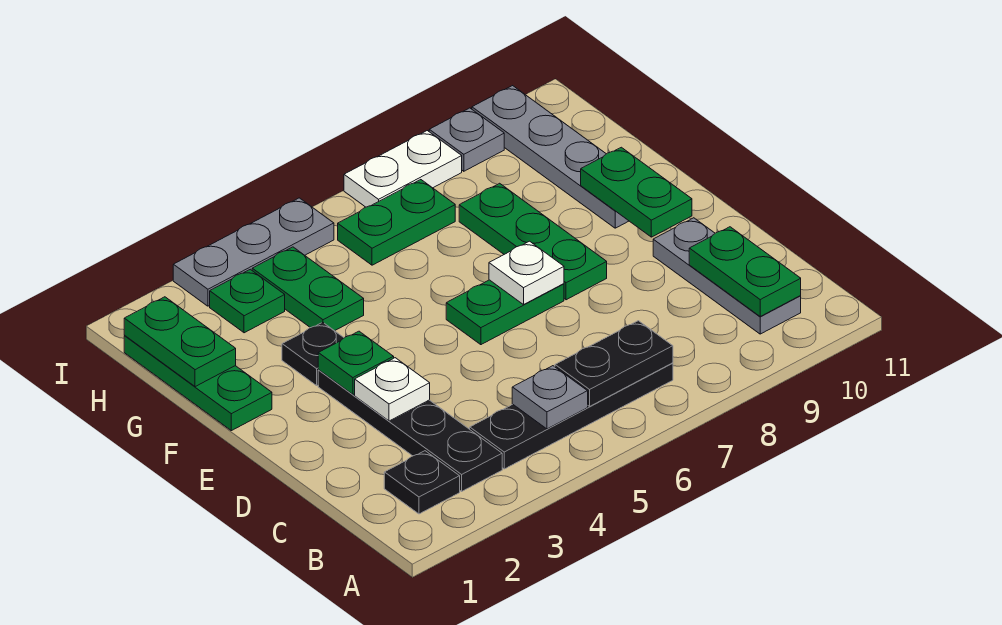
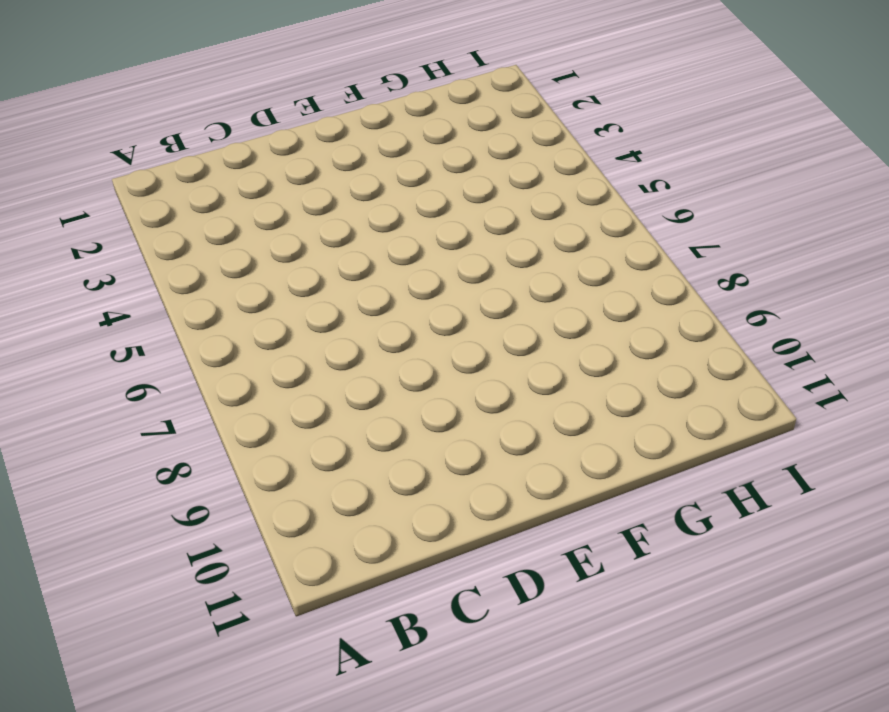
none -> black plate B2 level 1
none -> black plate B3:E3 level 1
none -> black plate B4:B7 level 1

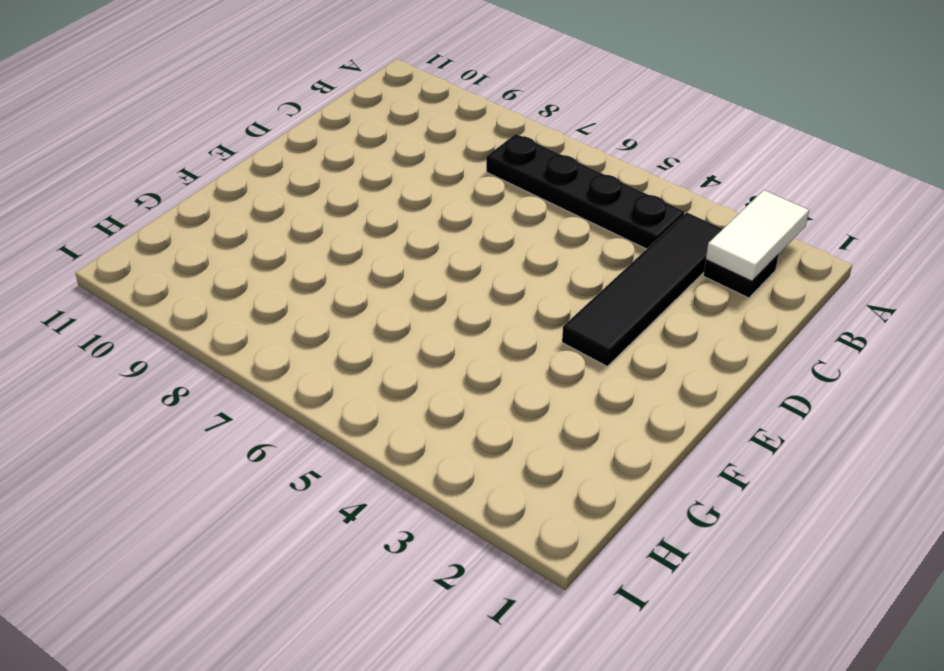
white tile A2:B2 level 2 -> none
black tile B3:E3 level 1 -> black plate B3:E3 level 1
none -> grey plate B10:D10 level 1
none -> green plate E6:E7 level 1
none -> green plate E8:G8 level 1

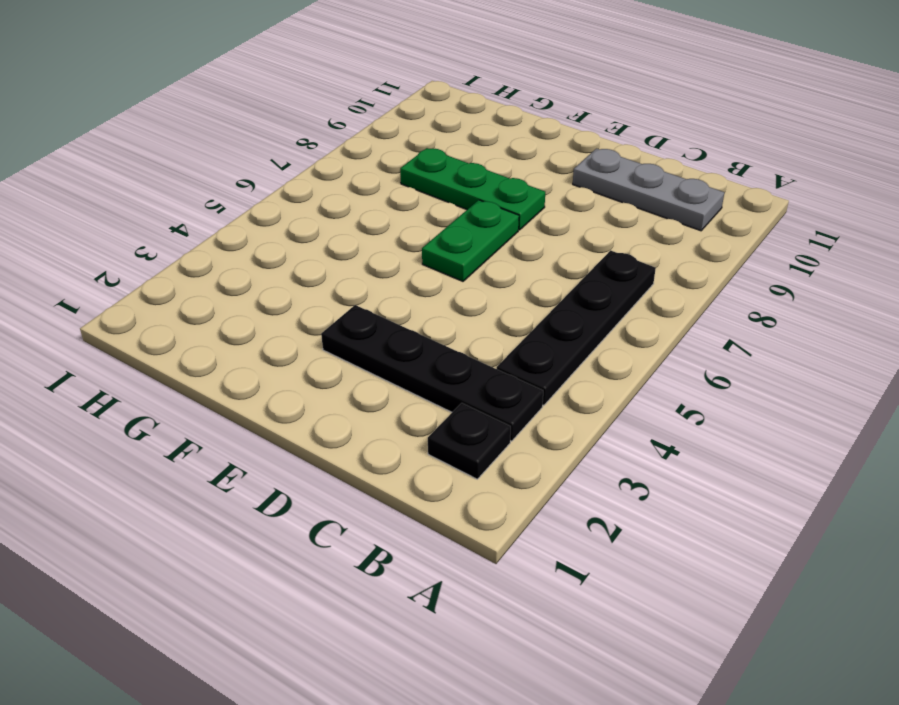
none -> green plate F1:H1 level 1
none -> black plate F3 level 1
none -> grey plate F10:I10 level 1

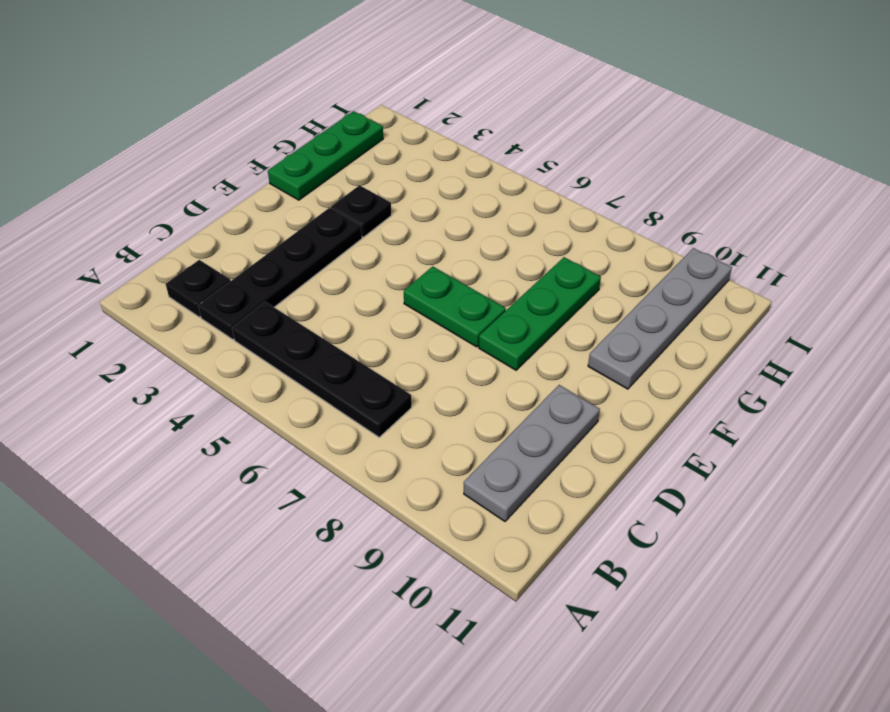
none -> green plate G4:H4 level 1
none -> green plate H3 level 1
none -> green plate H6:H7 level 1

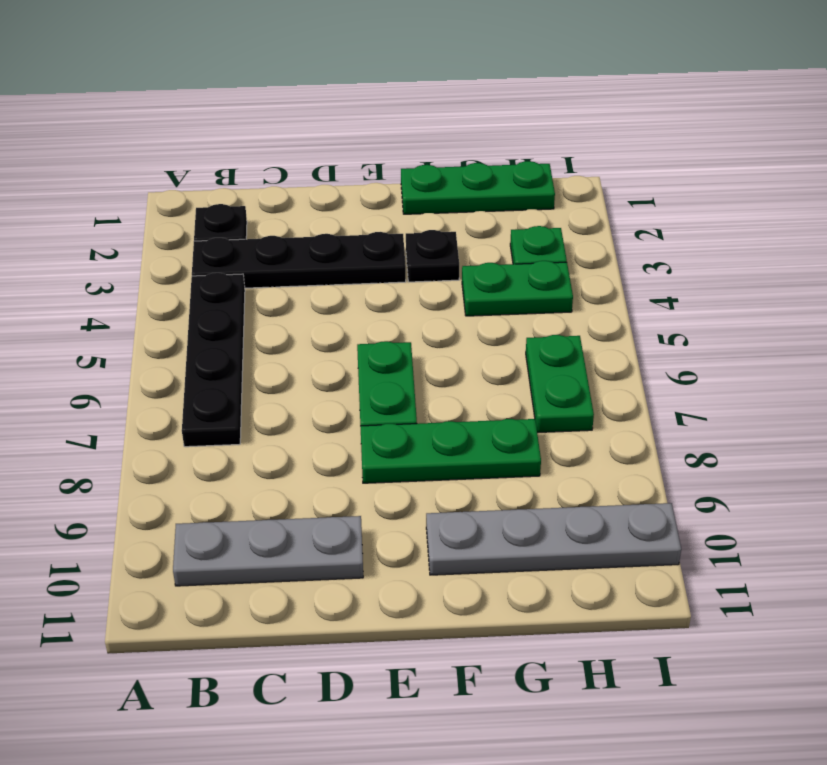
none -> grey plate I3:I5 level 1
none -> white plate I7:I8 level 1
none -> grey plate I9 level 1

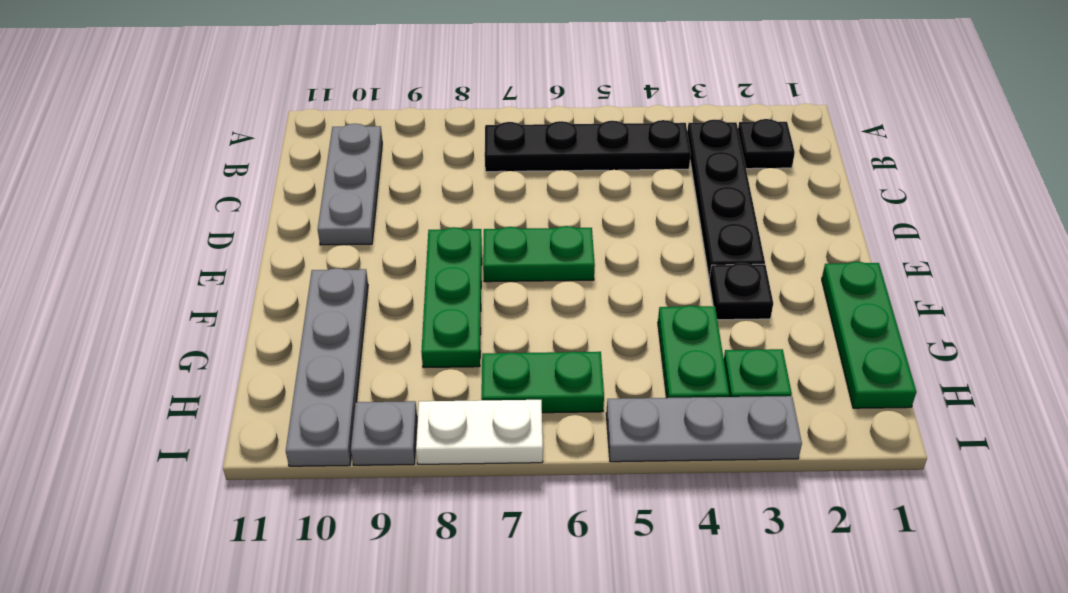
none -> grey plate B5 level 2
none -> black plate B6:B7 level 2
none -> green plate B10:C10 level 2

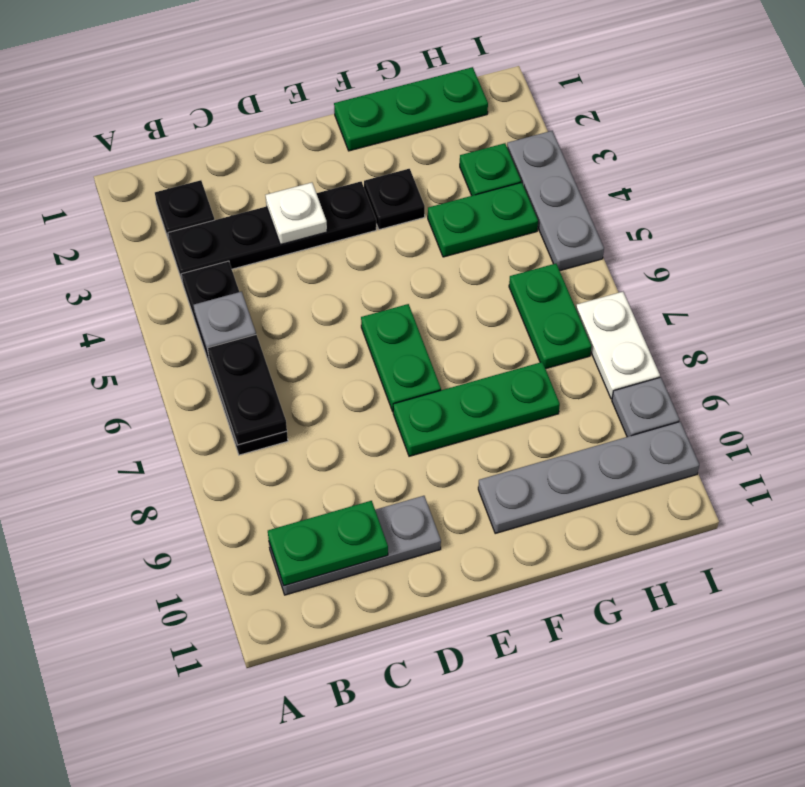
none -> green plate E3 level 2
none -> white plate E7 level 2
none -> green plate E10:F10 level 2

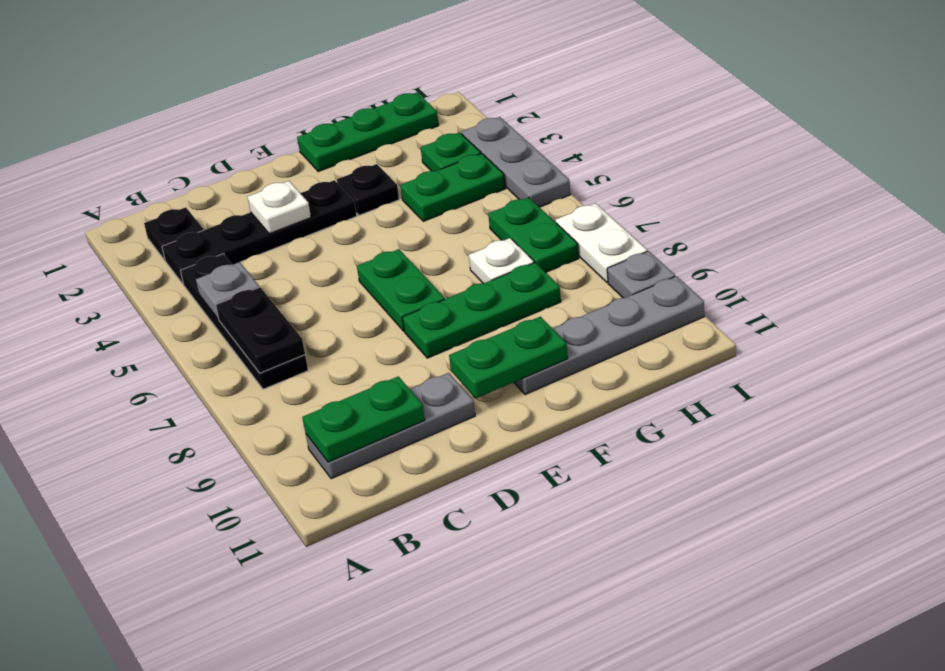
white plate G7 level 1 -> white plate E7 level 2
none -> green plate E3 level 2
none -> green plate G1:H1 level 2

